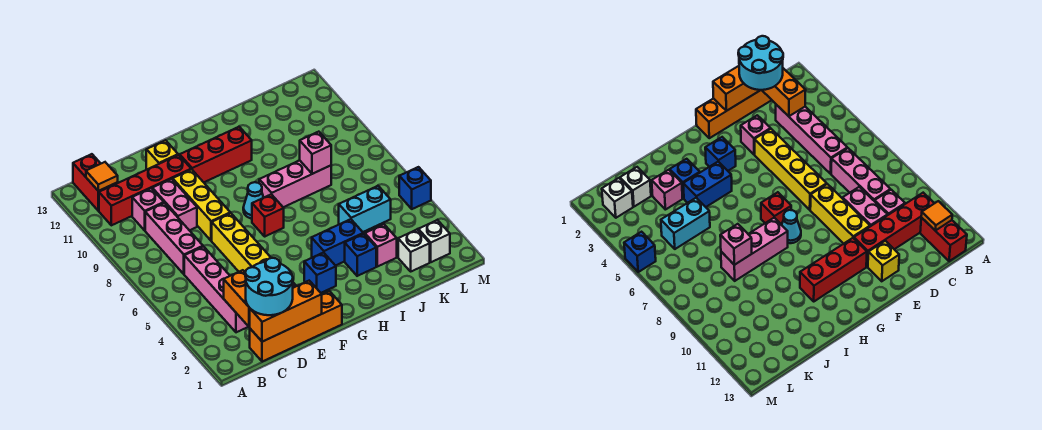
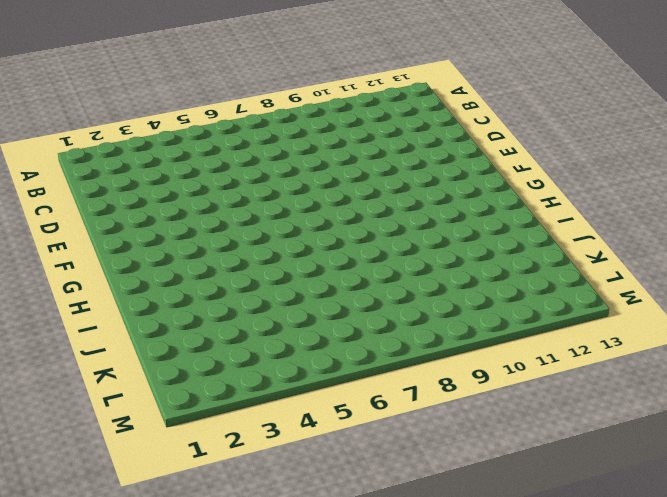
none -> red brick B11:E11 level 1
none -> red brick B12:B13 level 1
none -> orange brick C1:F1 level 1

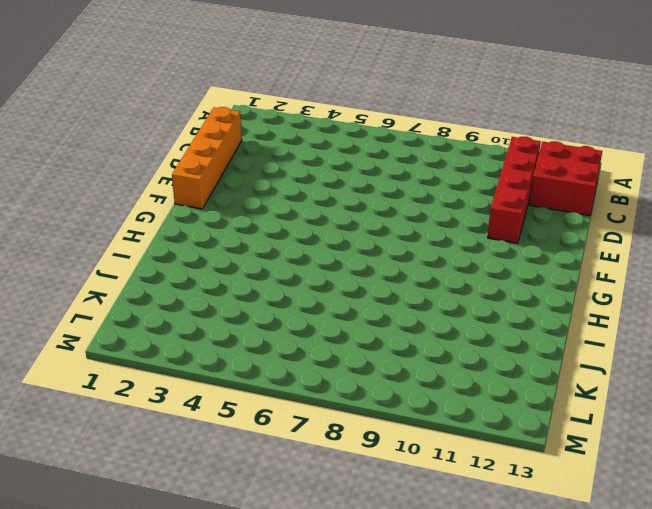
red brick B12:C13 level 1 -> red brick B12:B13 level 1
none -> pink brick C3:C6 level 1
none -> pink brick C7:C9 level 1
none -> pink brick C10 level 1

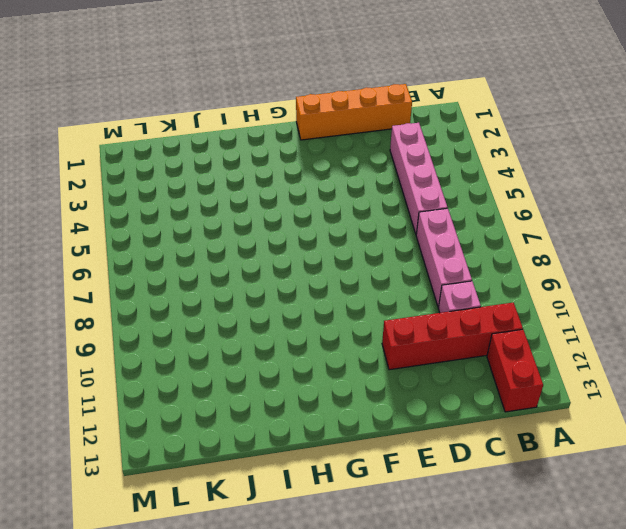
none -> pink brick D9:D10 level 1
none -> pink brick E3 level 1
none -> yellow brick E4:E7 level 1

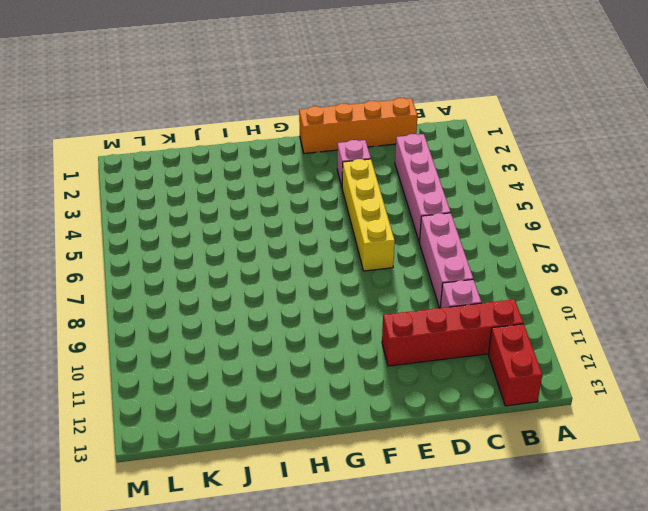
none -> pink brick D9:D10 level 1
none -> yellow brick E8:E10 level 1
none -> yellow brick E12 level 1

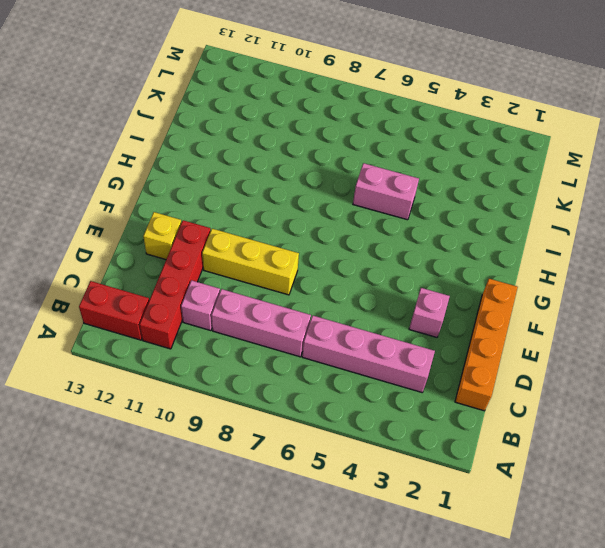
pink brick I5:I6 level 1 -> pink brick D9:D10 level 1
none -> yellow brick E4:E7 level 1
none -> red brick F11:H11 level 1
none -> blue brick G3 level 1

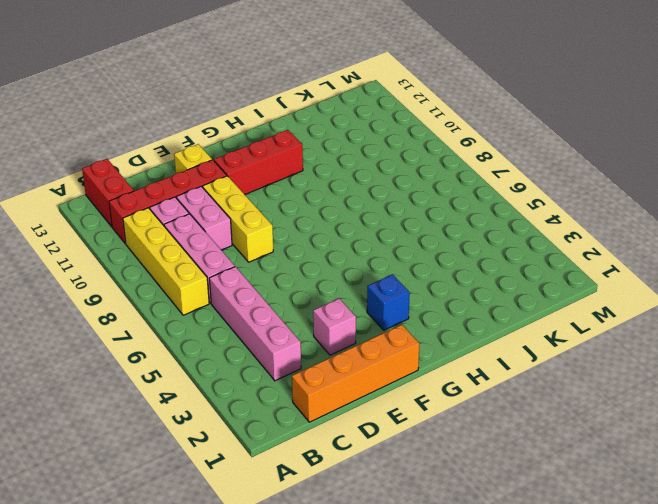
yellow brick B7:B10 level 1 -> yellow brick E4:E7 level 1
none -> red brick G7 level 1
none -> cyan cone G8 level 1
none -> blue brick H4:I4 level 1

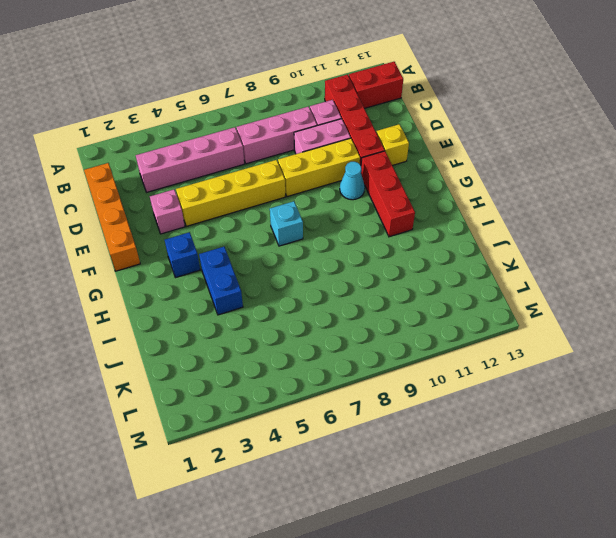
cyan cone F10 level 1 -> cyan cone G8 level 1
cyan brick G7 level 1 -> red brick G7 level 1
none -> pink brick H8:J8 level 1
none -> blue brick I3 level 1
none -> pink brick J3 level 1

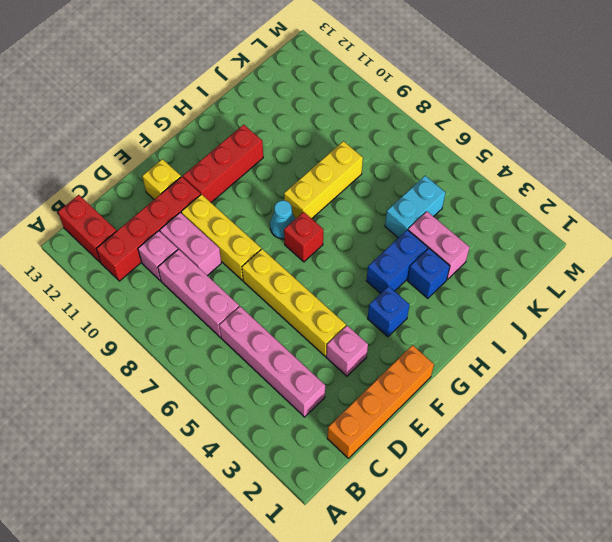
yellow brick H8:J8 level 1 -> pink brick H8:J8 level 1
pink brick J3:J4 level 1 -> pink brick J3 level 1
none -> white brick K2 level 1
none -> white brick L2 level 1
none -> blue brick M5 level 1

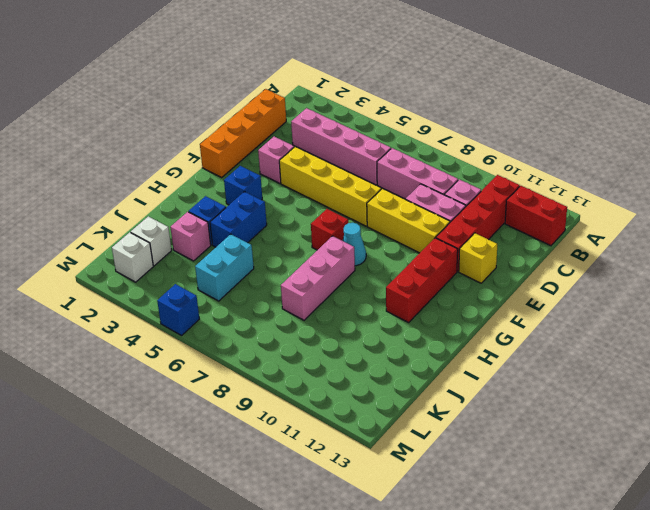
none -> orange tile B12 level 2
none -> orange brick C1:E1 level 2
none -> orange brick C2:C3 level 2

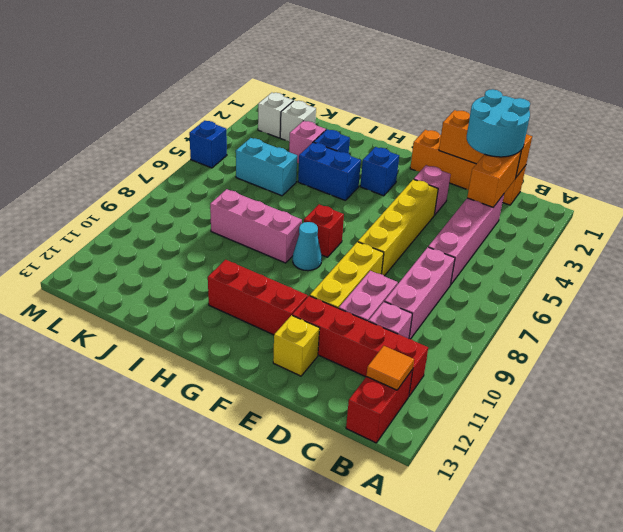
none -> pink brick J8 level 2

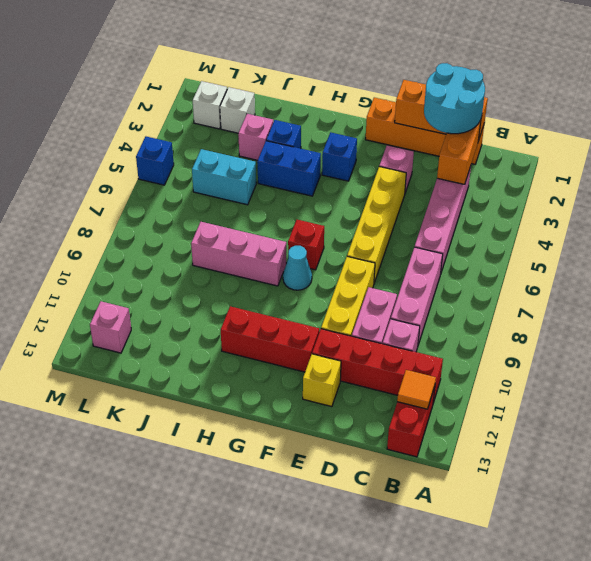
pink brick L12 level 1 -> pink brick J8 level 2

